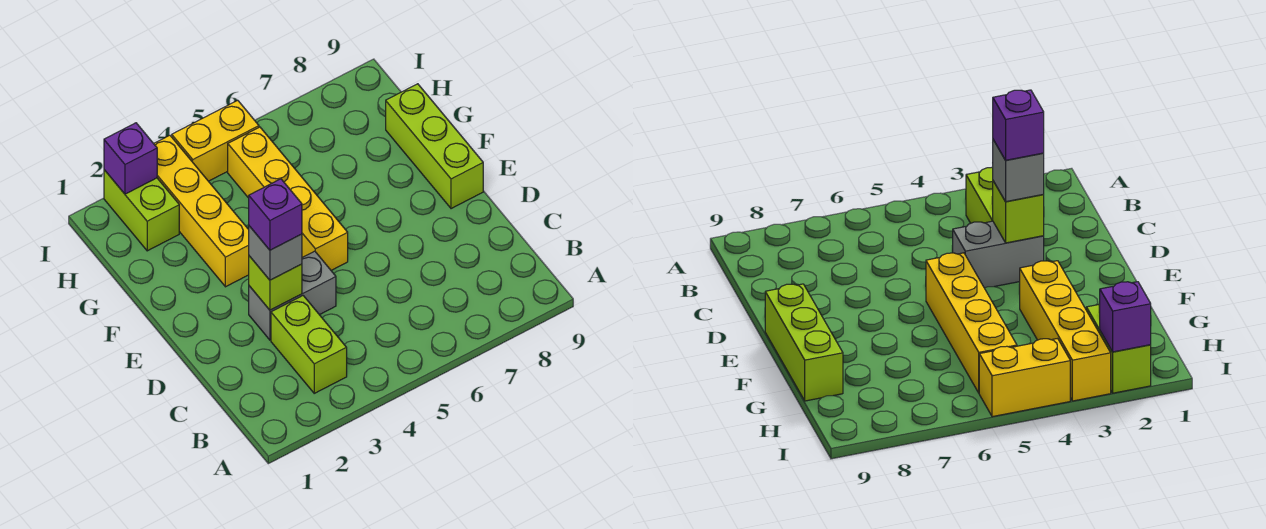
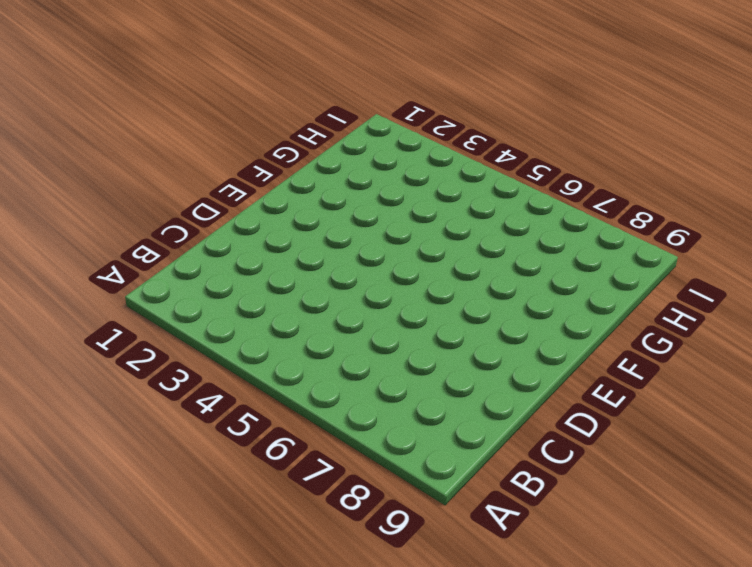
none -> lime brick B3:C3 level 1
none -> grey brick D3:D4 level 1

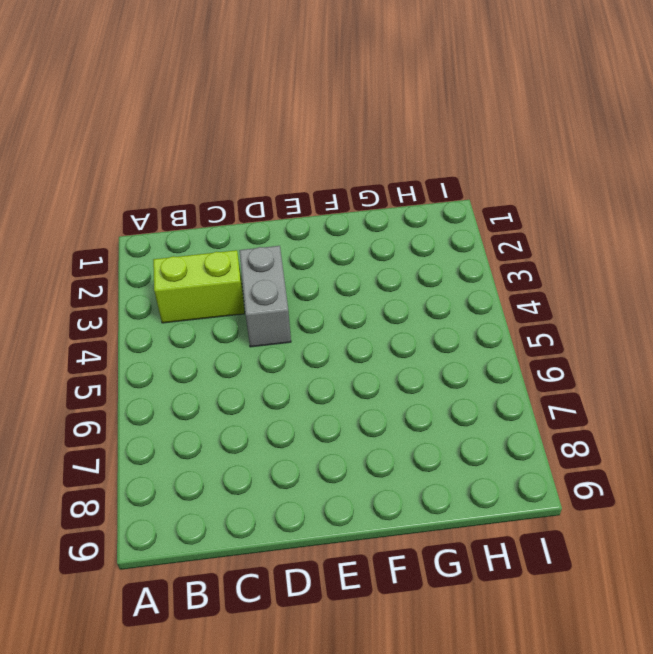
none -> yellow brick E5:H5 level 1
none -> lime brick E9:G9 level 1

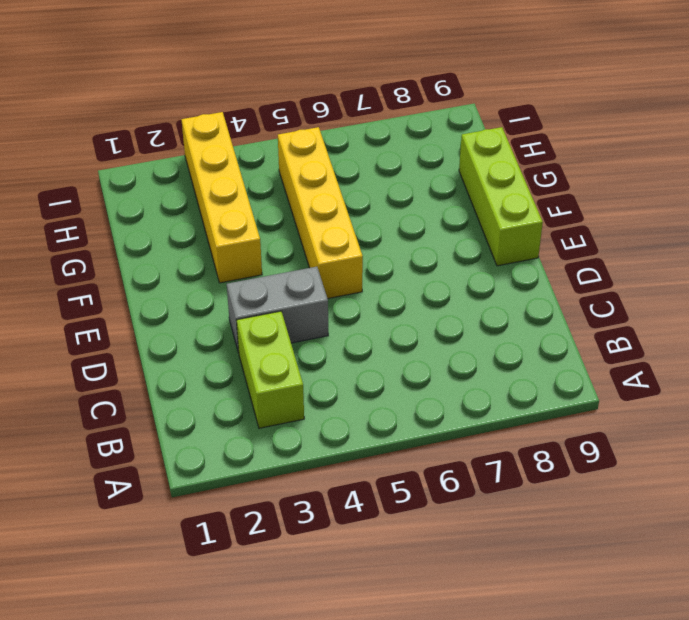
none -> lime brick H2:I2 level 1
none -> yellow brick I4:I5 level 1

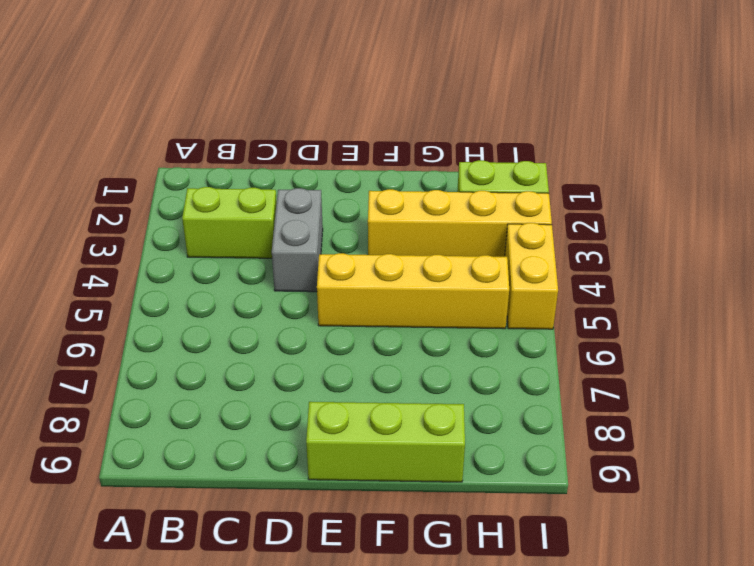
none -> lime brick D3 level 2
none -> purple brick I2 level 2

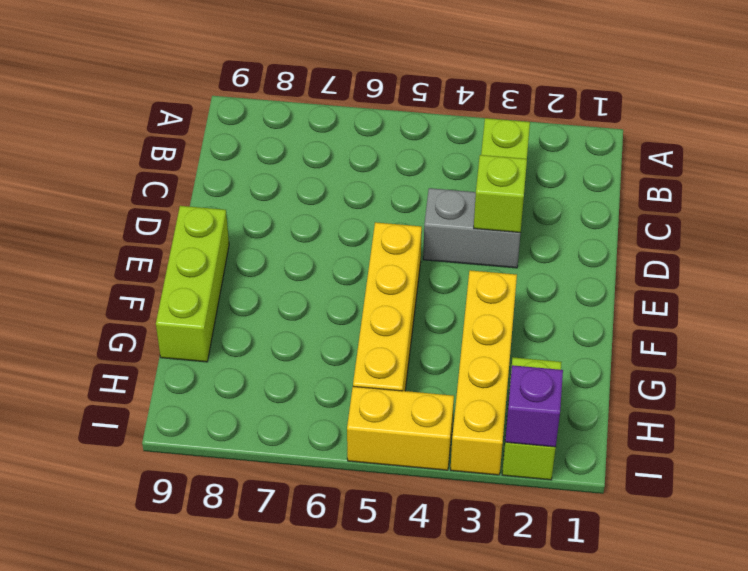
none -> grey brick D3 level 3
none -> purple brick D3 level 4

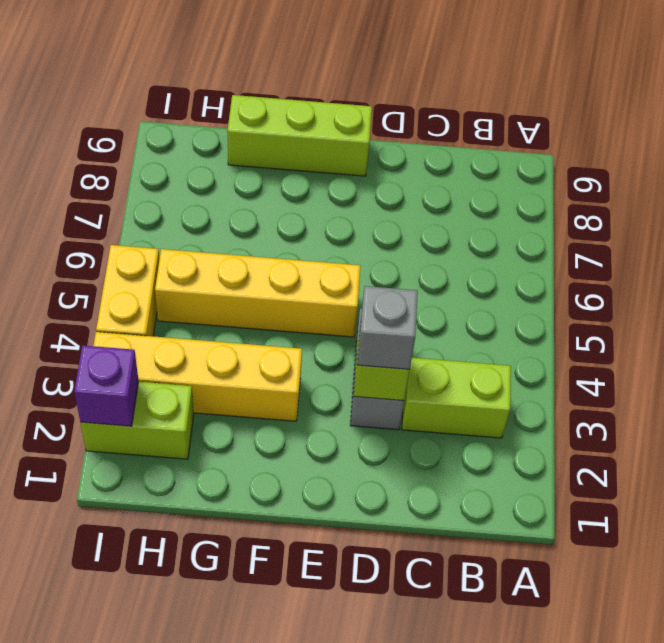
none -> purple brick D3 level 4

